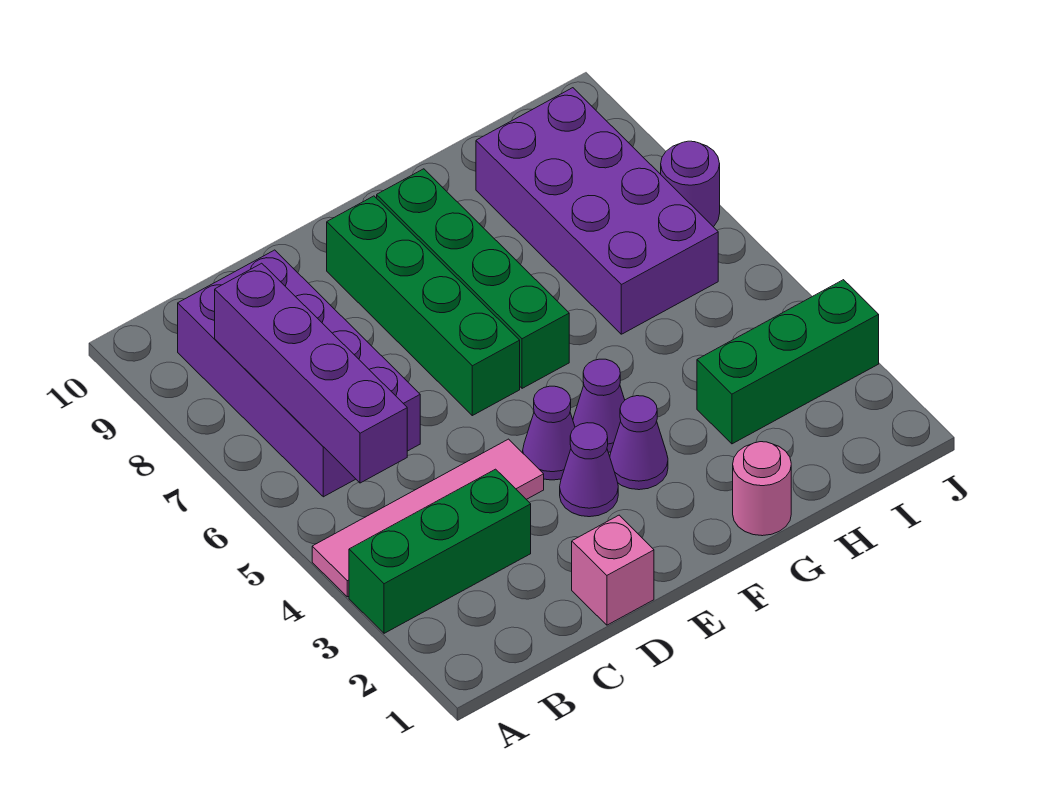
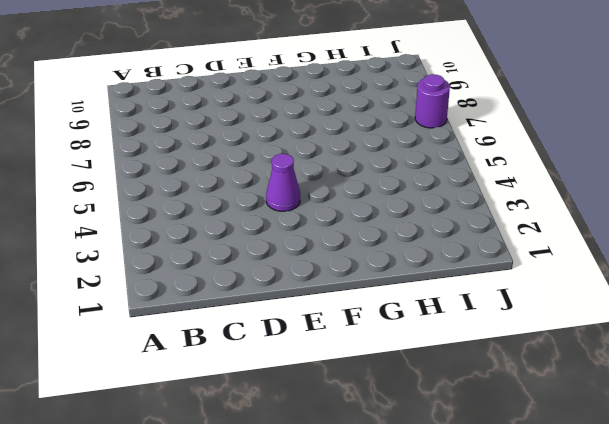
none -> green brick A3:C3 level 1
none -> pink tile A4:D4 level 1
none -> purple brick B6:C9 level 1

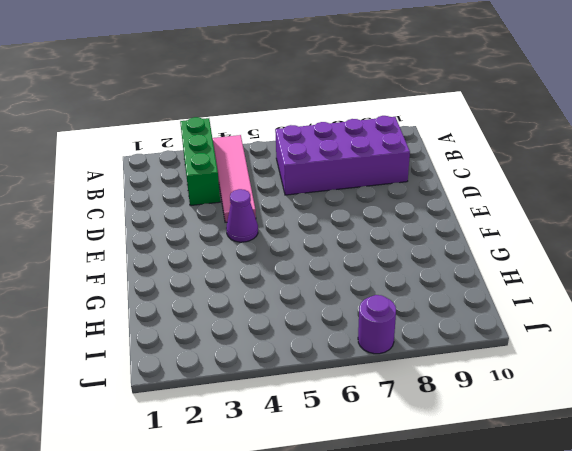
none -> pink brick D1 level 1
none -> purple cone E3 level 1
none -> green brick E6:E9 level 1

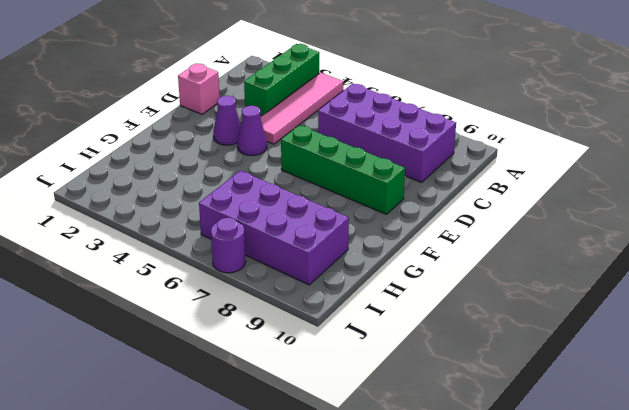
none -> purple cone F3 level 1
none -> purple cone F4 level 1
none -> green brick F6:F9 level 1

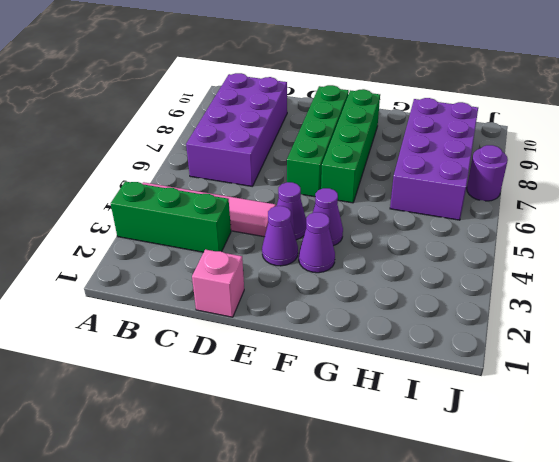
none -> pink round brick G1 level 1
none -> green brick H3:J3 level 1
none -> purple brick B5:B8 level 2

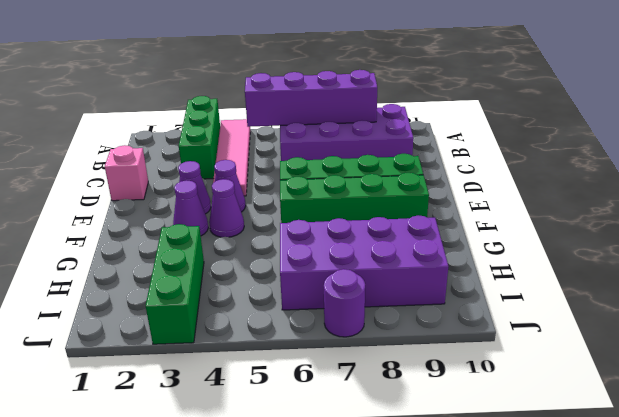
none -> pink round brick G1 level 1

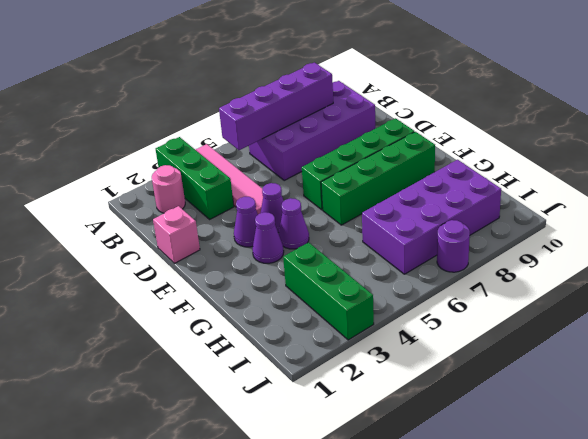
pink round brick B2 level 1 -> pink round brick G1 level 1

